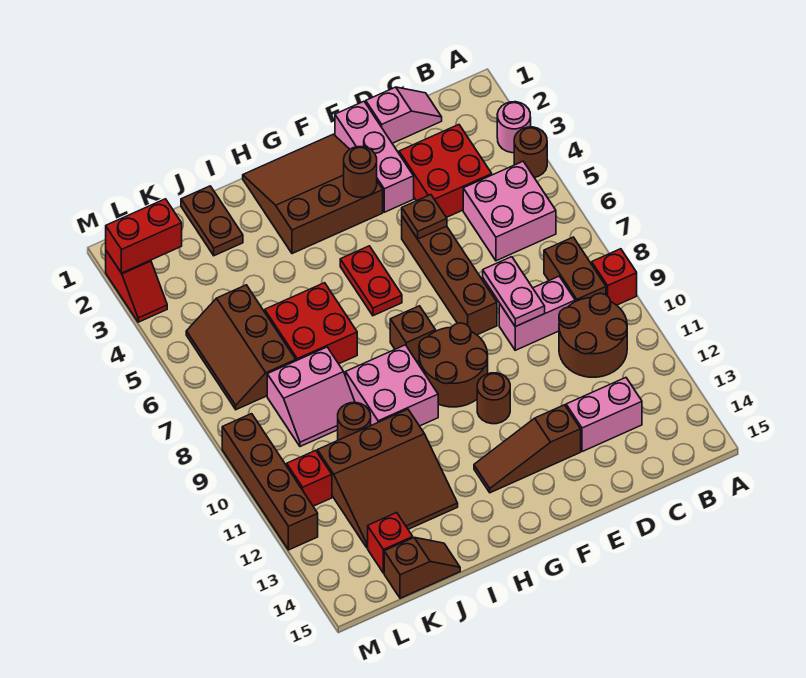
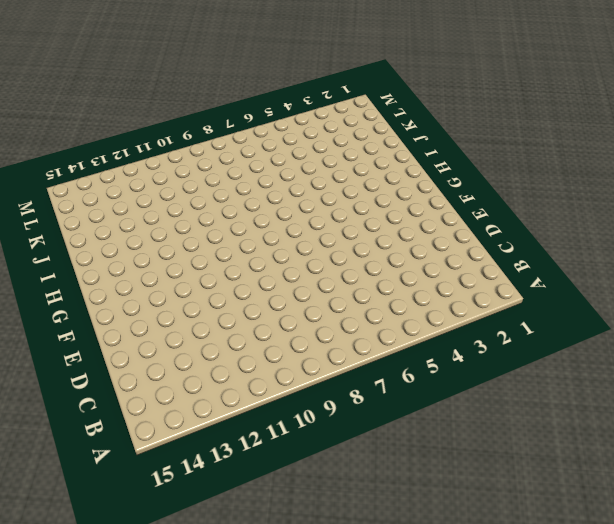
none -> pink round brick A3 level 1
none -> brown round brick A4 level 1
none -> red brick A9 level 1
none -> pink brick B5:C6 level 1

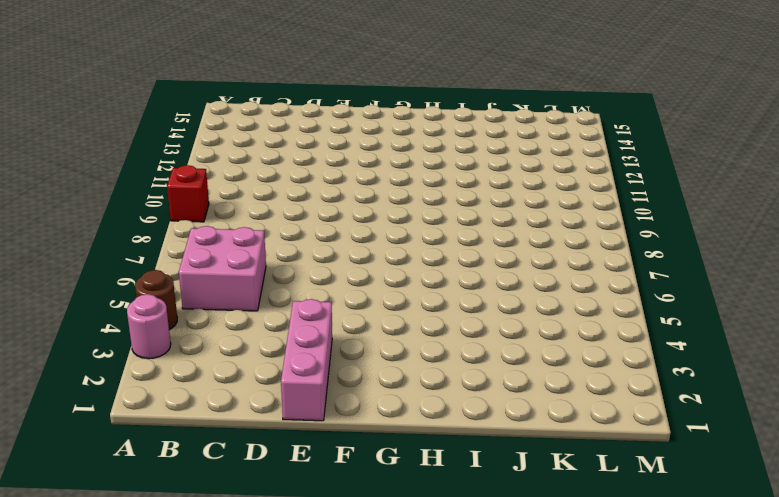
none -> brown brick B8:B9 level 1
none -> brown round brick B10:C11 level 1
none -> pink slope C1:D1 level 1 top D
none -> red brick C3:D4 level 1

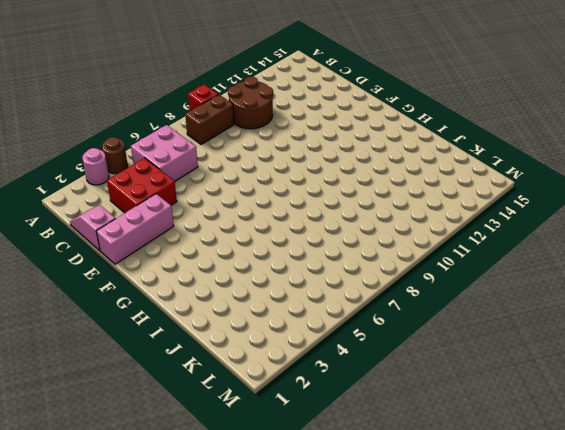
none -> pink brick C9:D9 level 1
none -> pink brick C13:D13 level 1
none -> brown brick E5:E8 level 1
none -> brown slope E13:G13 level 1 top E

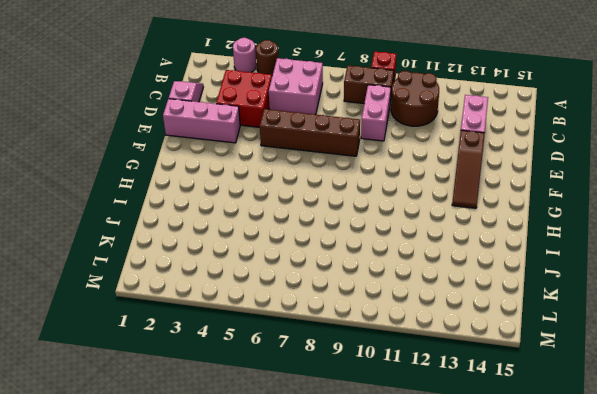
none -> brown slope F1:H3 level 1 top 3
none -> brown round brick F9:G10 level 1
none -> brown round brick F11 level 1
none -> red plate G5:G6 level 1

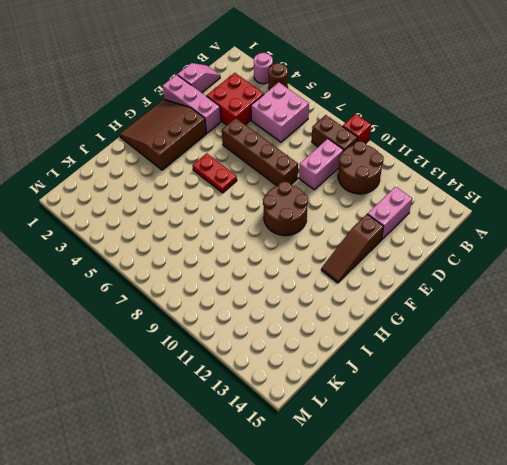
none -> brown round brick F11 level 1
none -> brown brick G8 level 1
none -> pink brick H9:I10 level 1
none -> red brick I6:J7 level 1

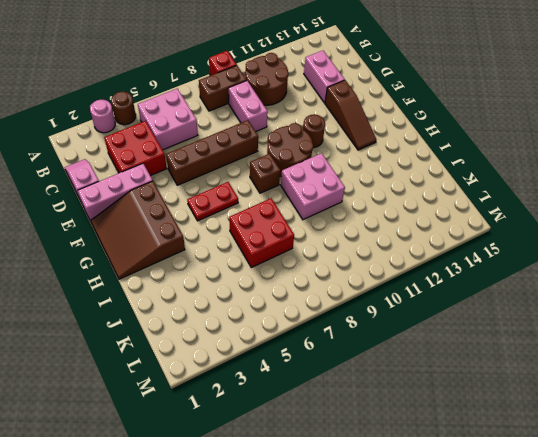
none -> brown slope I11:K13 level 1 top 11
none -> brown plate J1:J2 level 1
none -> pink slope J8:K9 level 1 top 8
none -> brown round brick J10 level 1

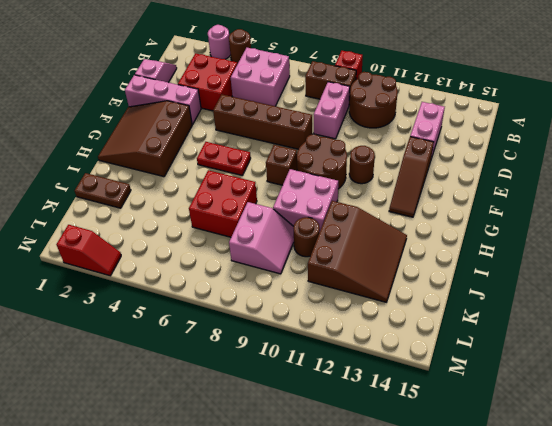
none -> brown slope J15:K15 level 1 top K
none -> brown slope K5:L7 level 1 top K
none -> red brick K14 level 1
none -> red brick L11 level 1

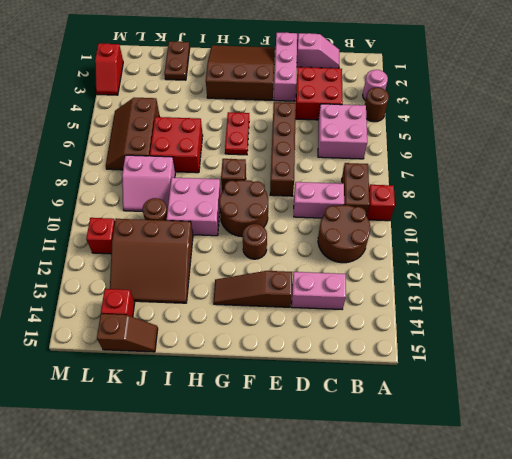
none -> brown brick M9:M12 level 1
none -> pink plate D8:D9 level 2
none -> brown plate E5 level 2
none -> brown round brick F3 level 2

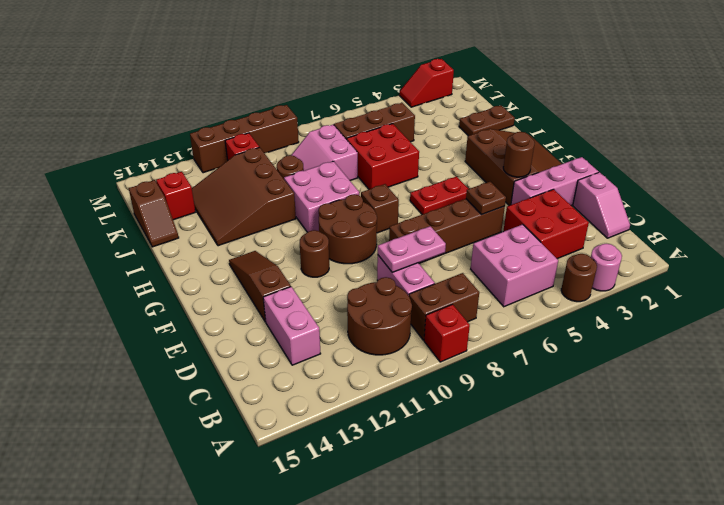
none -> red brick L2:M2 level 2

